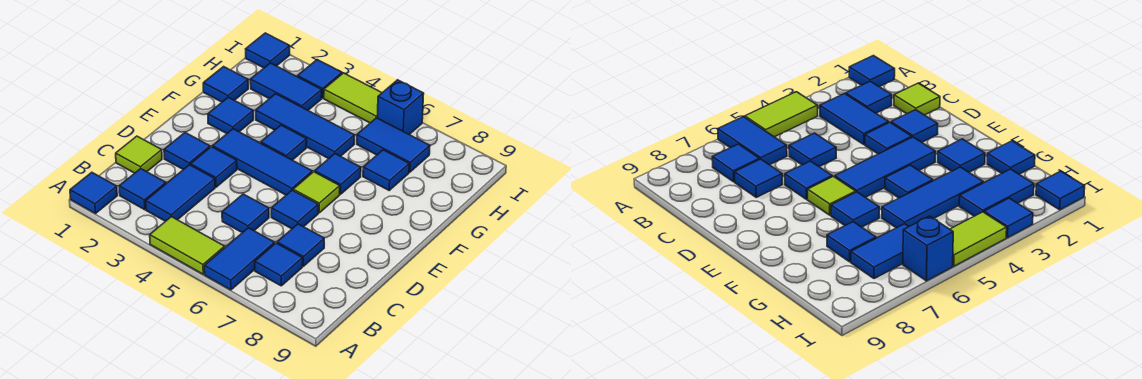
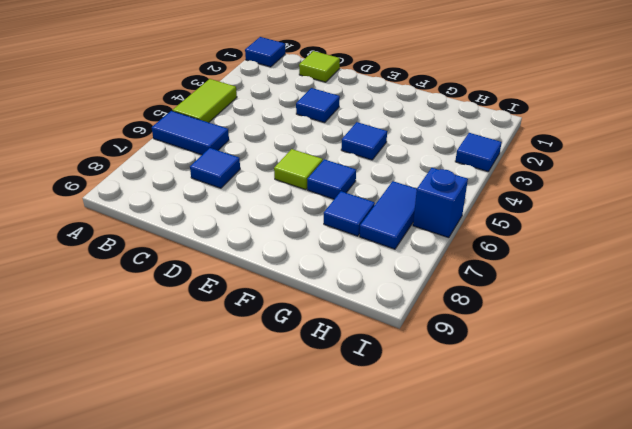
none -> blue tile B2 level 1
none -> blue tile B3:C3 level 1
none -> blue tile B7 level 1

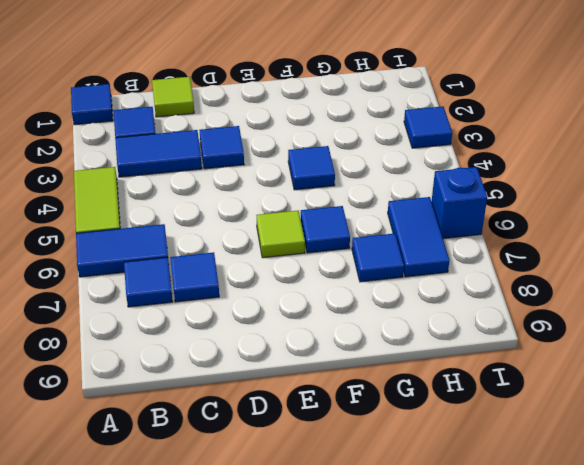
none -> blue tile C5 level 1
none -> blue tile D2 level 1
none -> blue tile D6 level 1

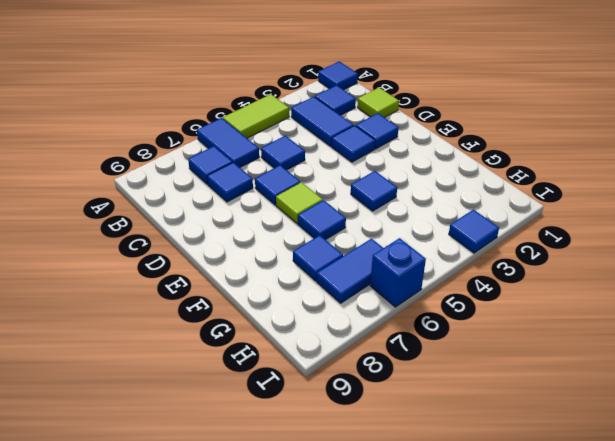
none -> blue tile E3:E5 level 1
none -> blue tile F2 level 1
none -> blue tile G1 level 1

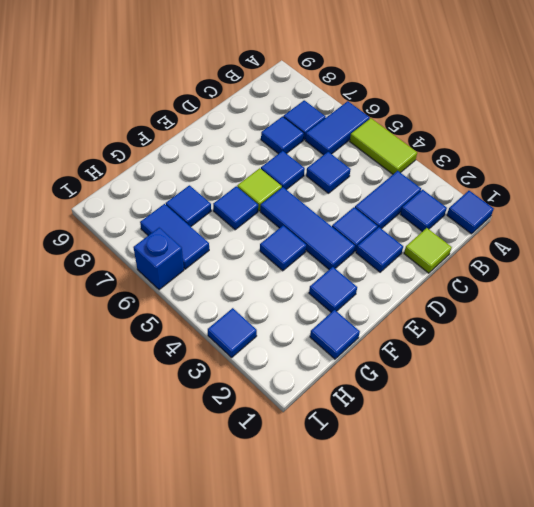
none -> blue tile G3:G5 level 1
none -> blue tile H2:H3 level 1
none -> blue tile I1 level 1

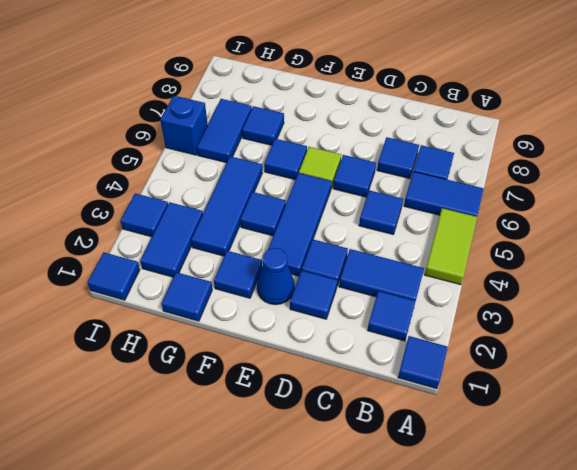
blue cone E2 level 1 -> none
none -> lime tile C1 level 1
none -> lime tile I4:I5 level 1

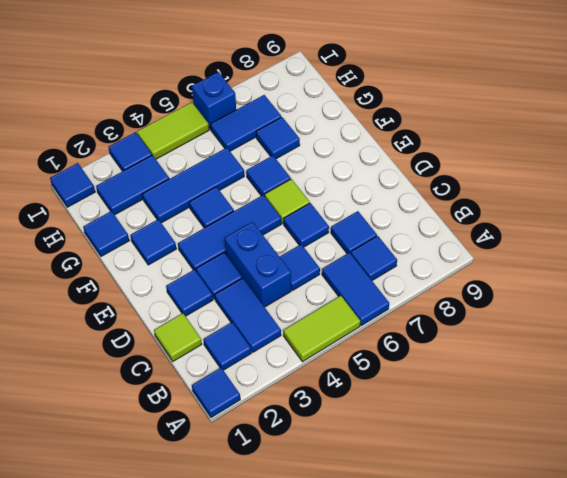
blue brick C4:D4 level 1 -> none

